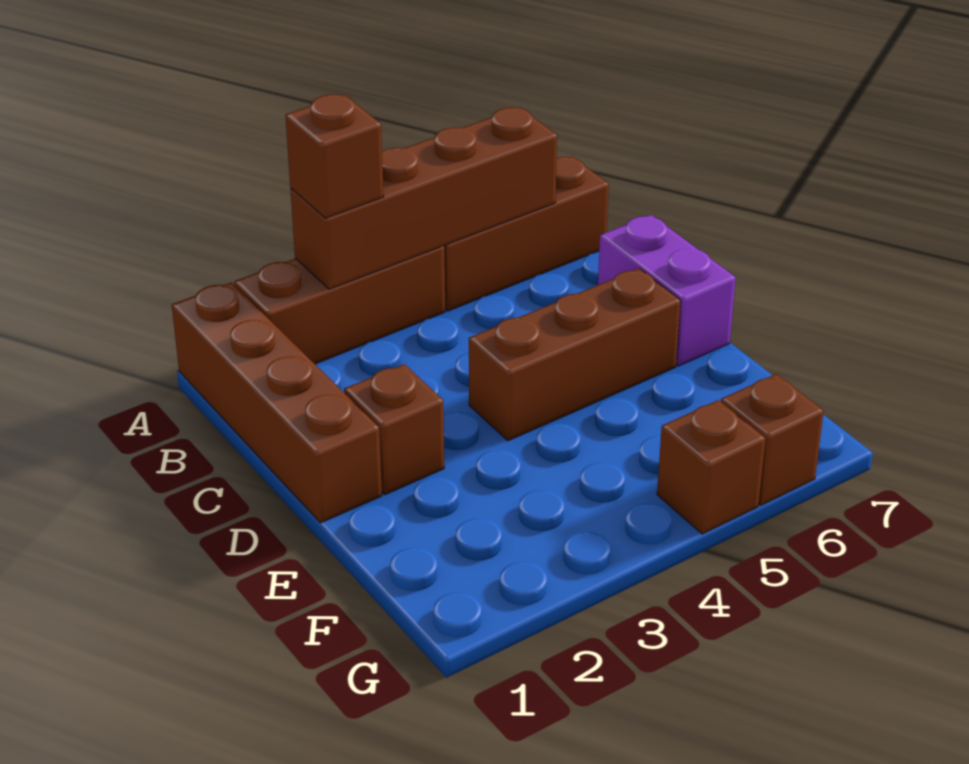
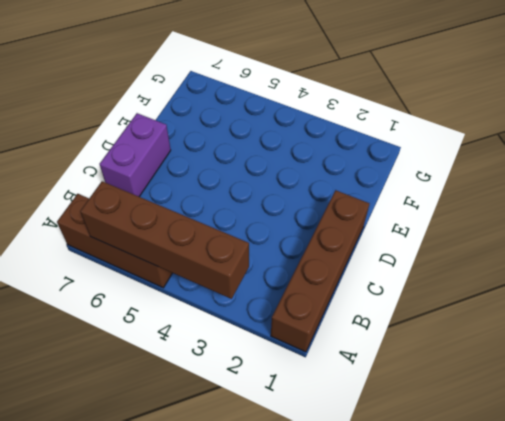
none -> brown brick A2:A4 level 1
none -> brown brick D2 level 1

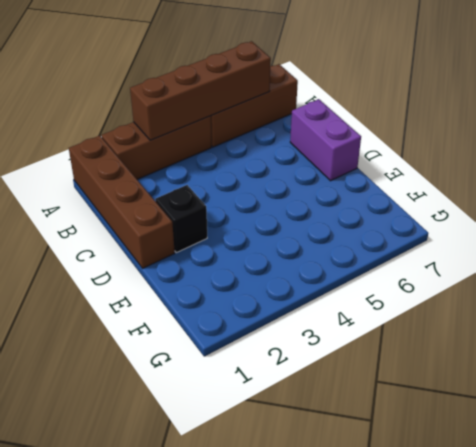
black brick D2 level 1 -> brown brick D2 level 1
none -> brown brick D4:D6 level 1
none -> brown brick G5 level 1

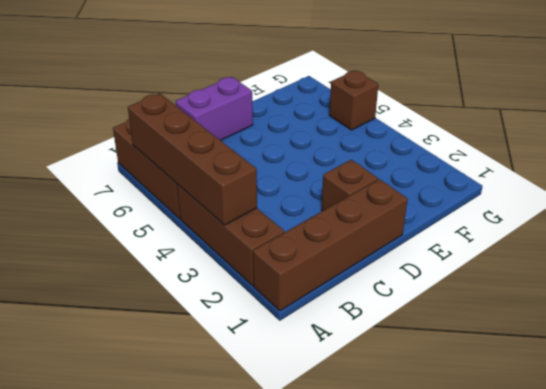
none -> brown brick D4:D6 level 1
none -> brown brick G6 level 1

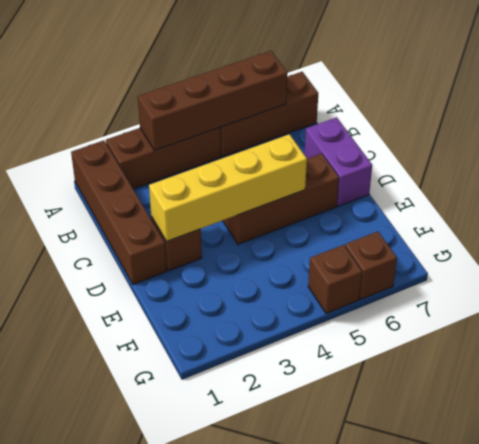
yellow brick D2:D5 level 2 -> none
none -> brown brick A3 level 3

